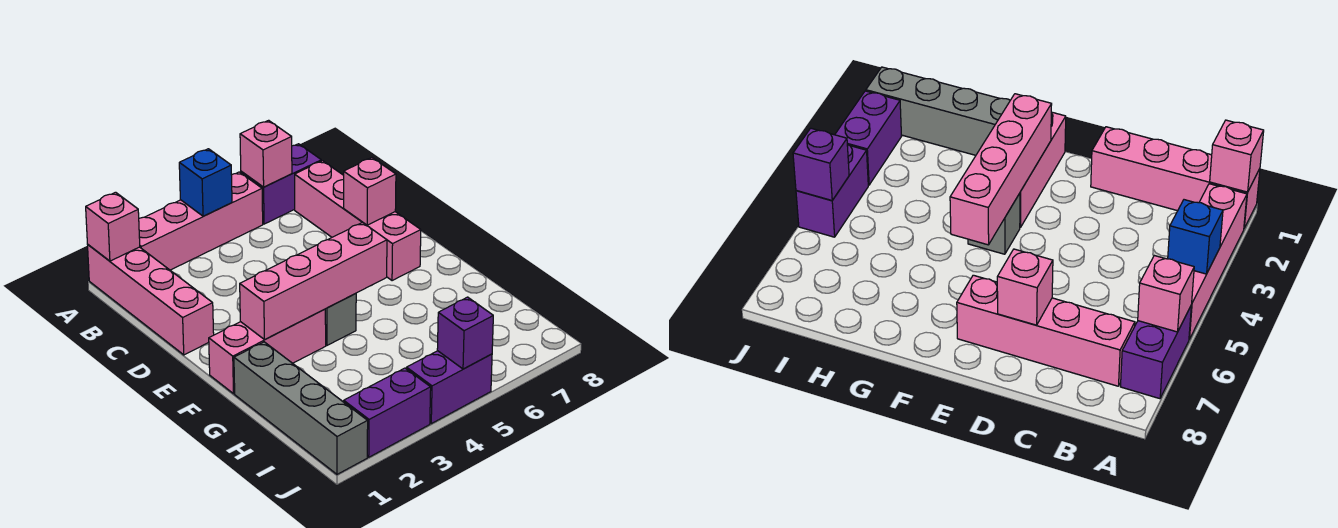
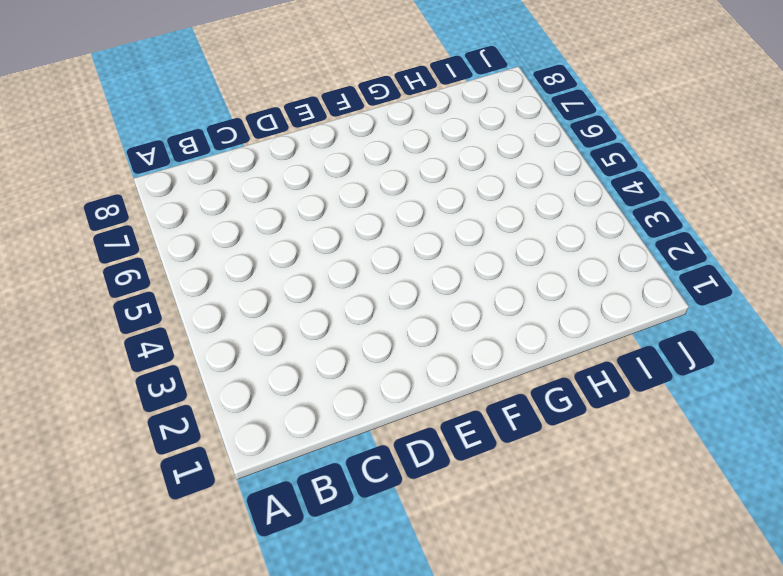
none -> pink brick A1:D1 level 1
none -> pink brick A2:A5 level 1
none -> purple brick A6:A7 level 1

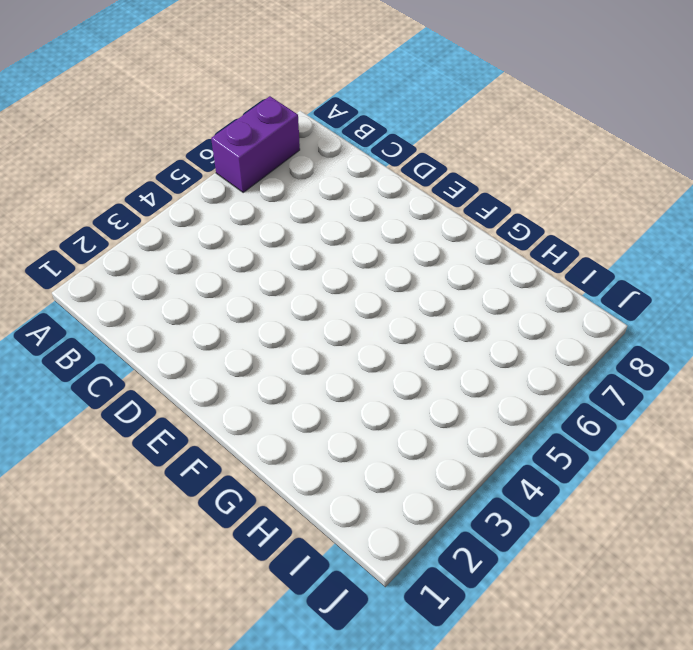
none -> pink brick A1:D1 level 1
none -> pink brick A2:A5 level 1
none -> pink brick B7:E7 level 1

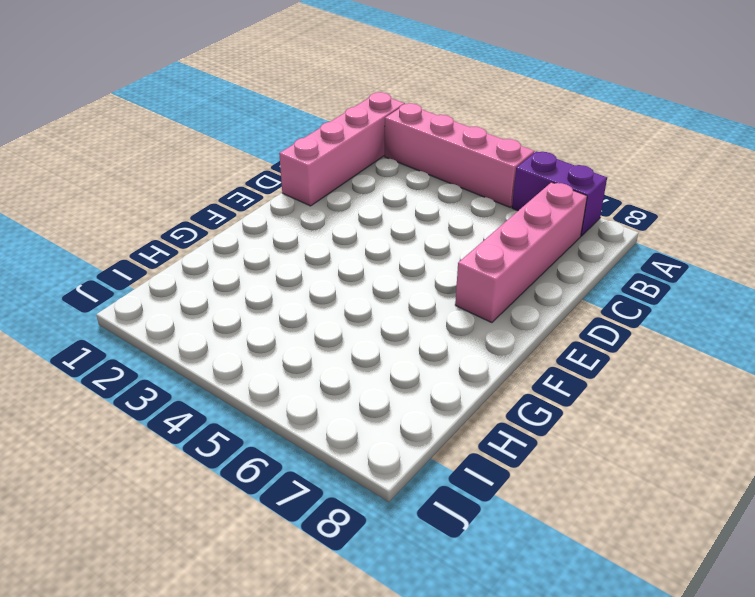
none -> pink brick F1:F3 level 1
none -> grey brick F4 level 1
none -> grey brick G1:J1 level 1

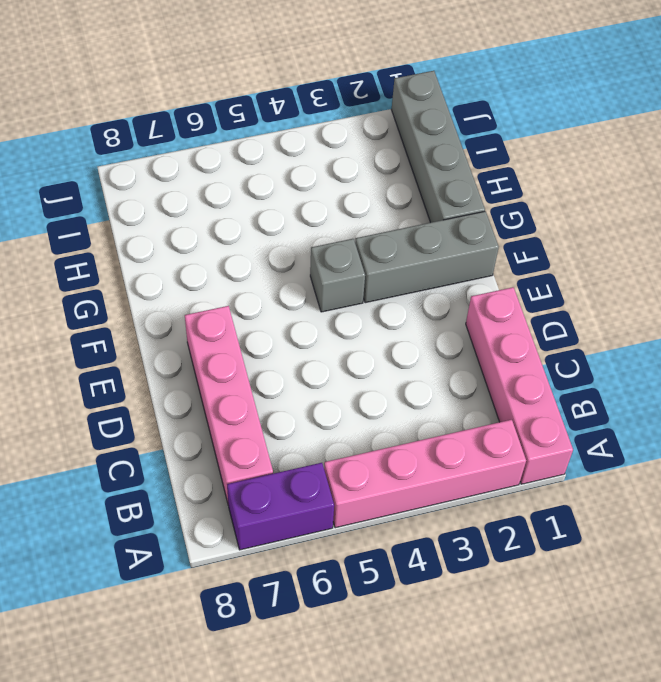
grey brick F1:F3 level 1 -> pink brick F1:F3 level 1
none -> purple brick J2:J3 level 1
none -> purple brick J4:J5 level 1
none -> pink brick A1 level 2

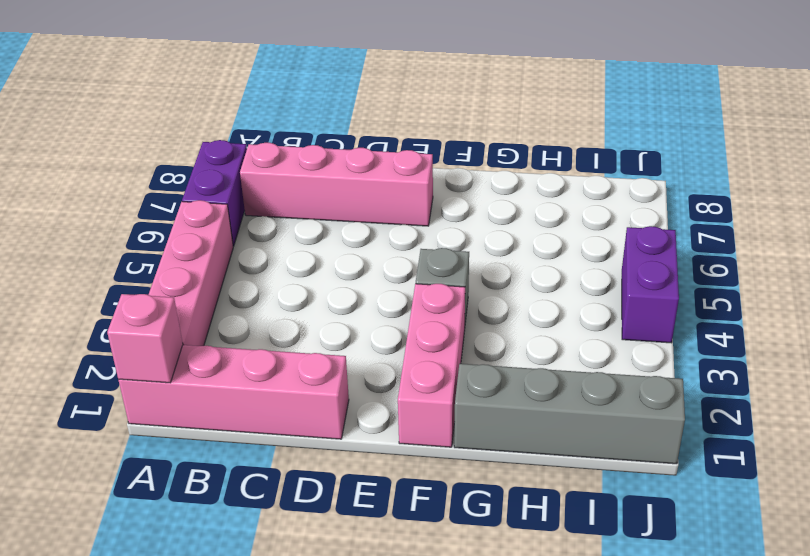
none -> purple brick J2:J3 level 1
none -> blue brick A4 level 2
none -> pink brick A6 level 2

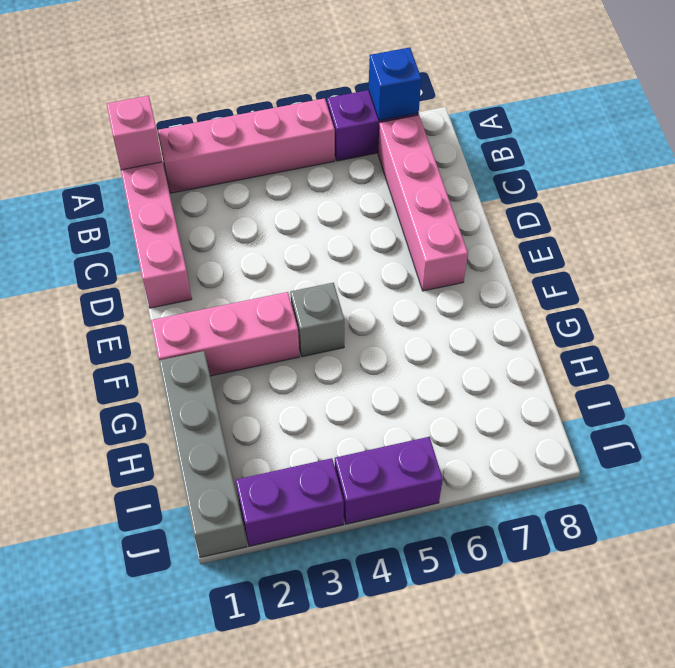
blue brick A7 level 2 -> blue brick A4 level 2
none -> pink brick A6 level 2
none -> pink brick D7 level 2
none -> pink brick F2:F5 level 2

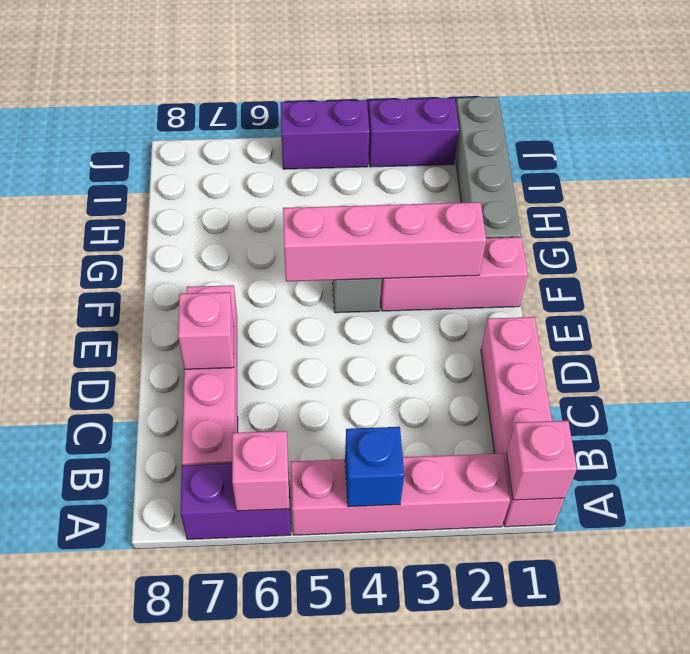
none -> purple brick J5 level 2

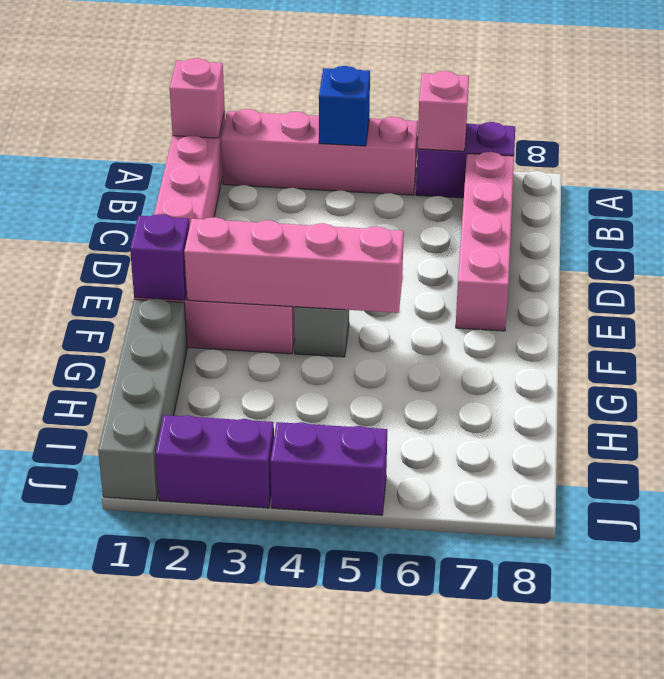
purple brick F1 level 2 -> purple brick J5 level 2
none -> pink brick D7 level 2

